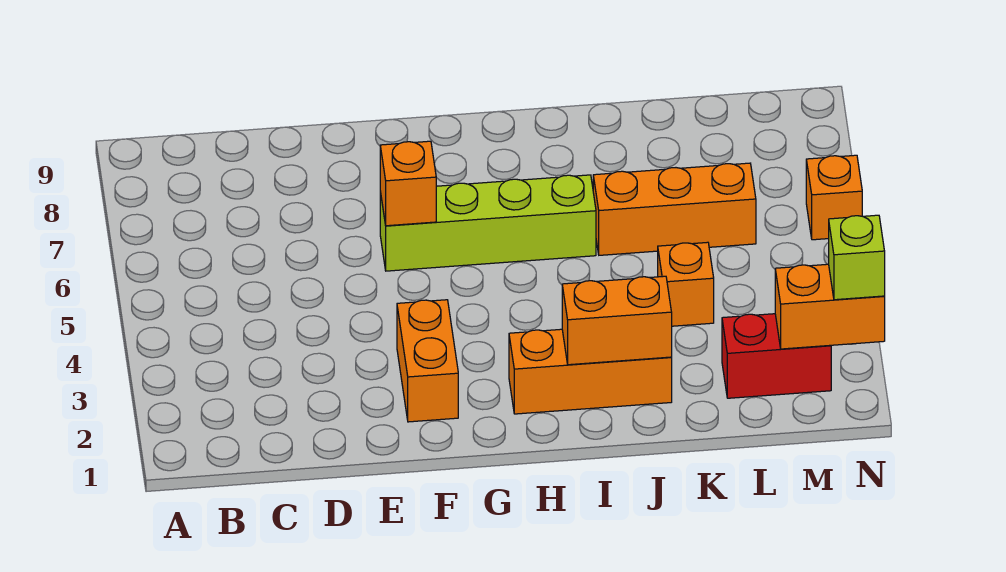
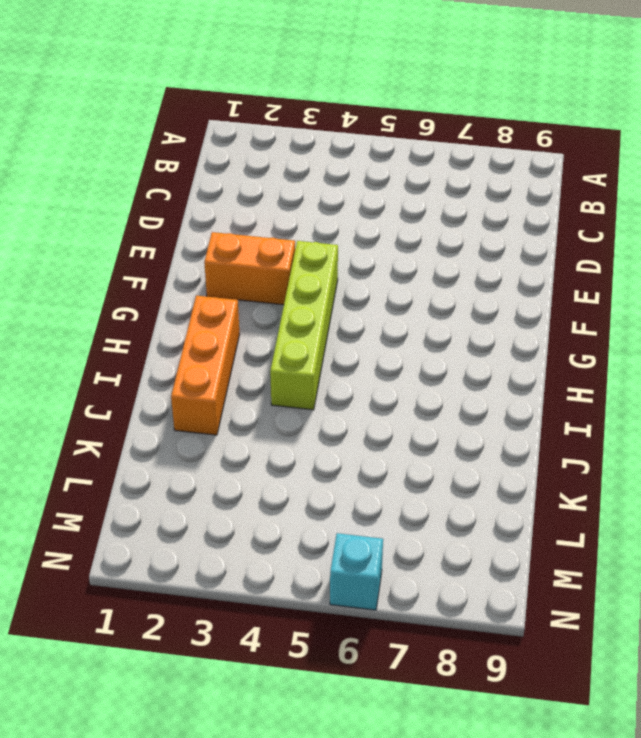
lime brick F4:I4 level 1 -> lime brick F6:I6 level 1
cyan brick N6 level 1 -> orange brick N6 level 1
none -> orange brick J6:L6 level 1
none -> orange brick K4 level 1

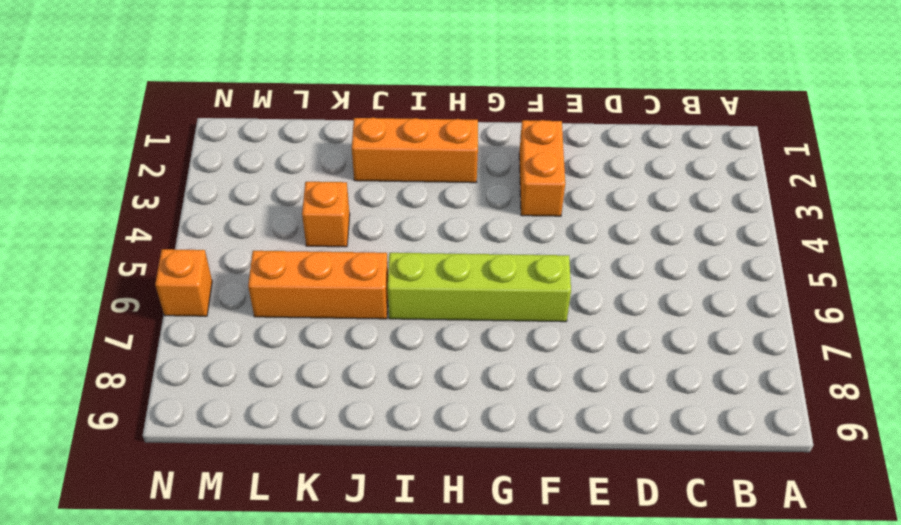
none -> red brick L2:M2 level 1
none -> orange brick F6 level 2

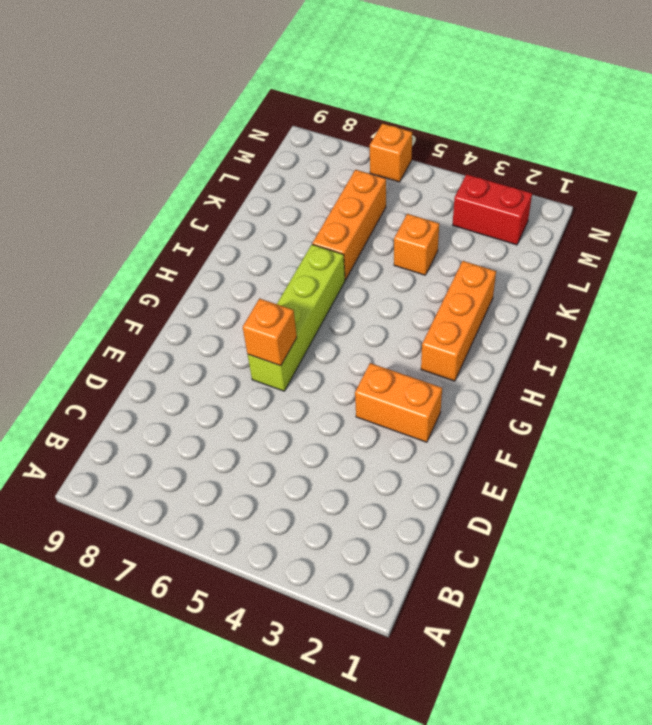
red brick M2:M3 level 1 -> red brick L2:M2 level 1
none -> orange brick I2:J2 level 2
none -> orange brick M2:N2 level 2

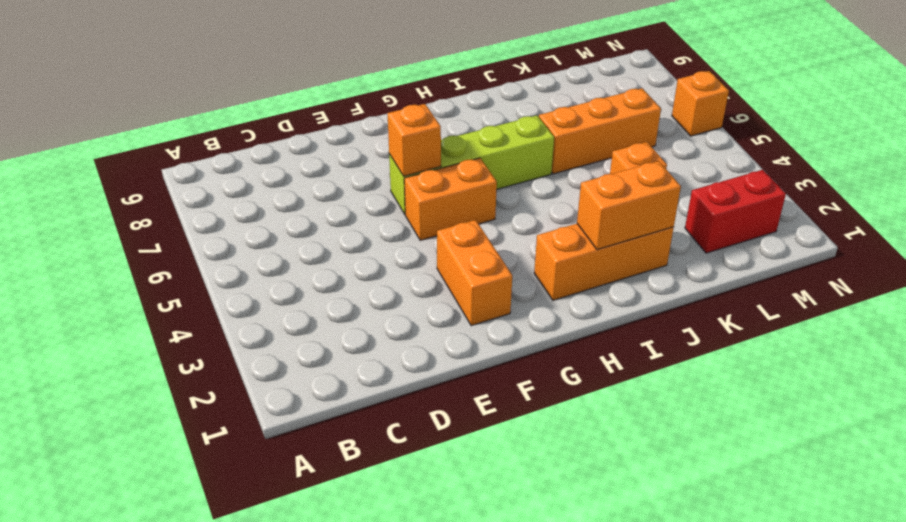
orange brick F5:G5 level 1 -> orange brick M2:N2 level 2
none -> lime brick N2 level 3

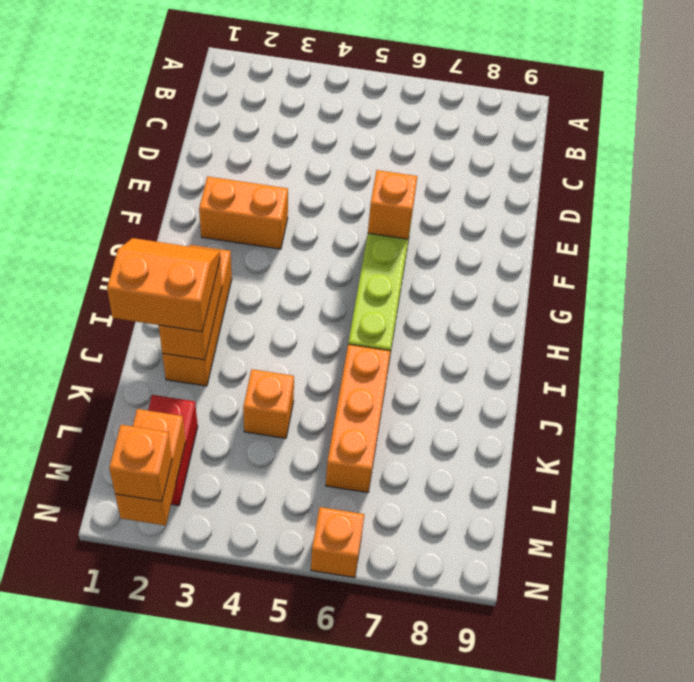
orange slope I1:J2 level 3 top J -> none
orange brick N2 level 3 -> lime brick N2 level 3

